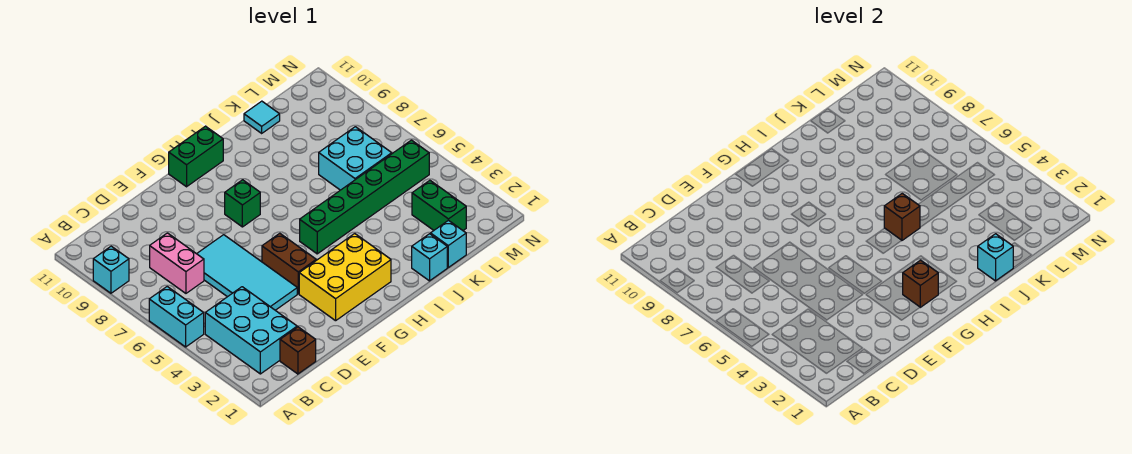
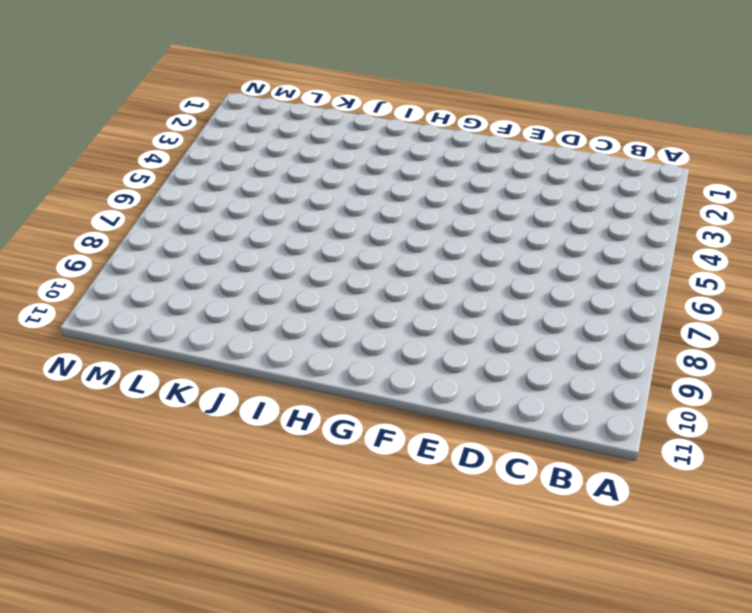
none -> cyan brick A5:A6 level 1
none -> cyan brick A9 level 1
none -> cyan brick B2:C4 level 1

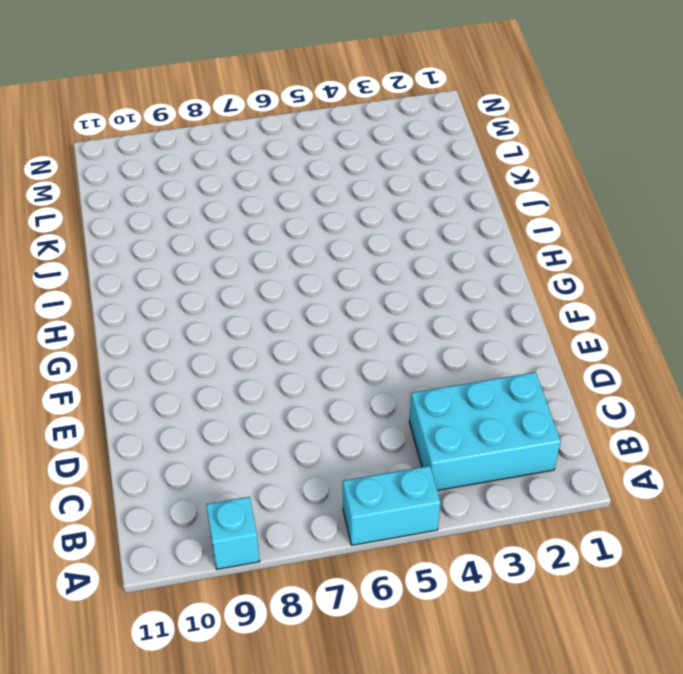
none -> brown brick C1 level 1
none -> pink brick C7:C8 level 1
none -> cyan tile D4:E7 level 1

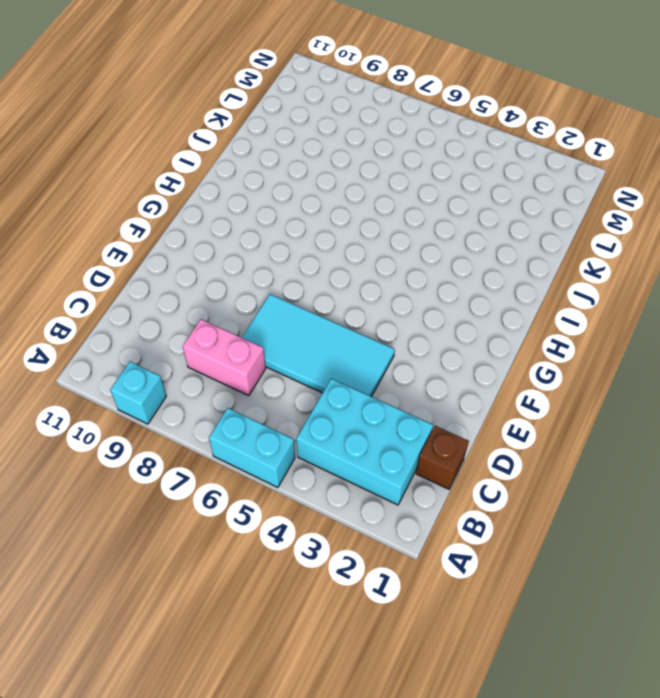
none -> yellow brick F2:H3 level 1
none -> brown brick F4:F5 level 1
none -> green brick G8 level 1

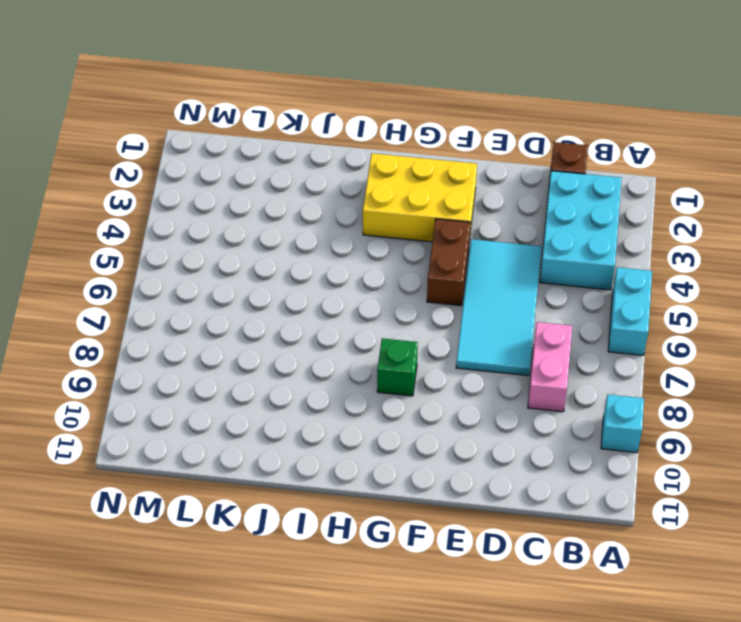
none -> green brick G11:H11 level 1
none -> green brick H5:M5 level 1
none -> cyan brick J1 level 1

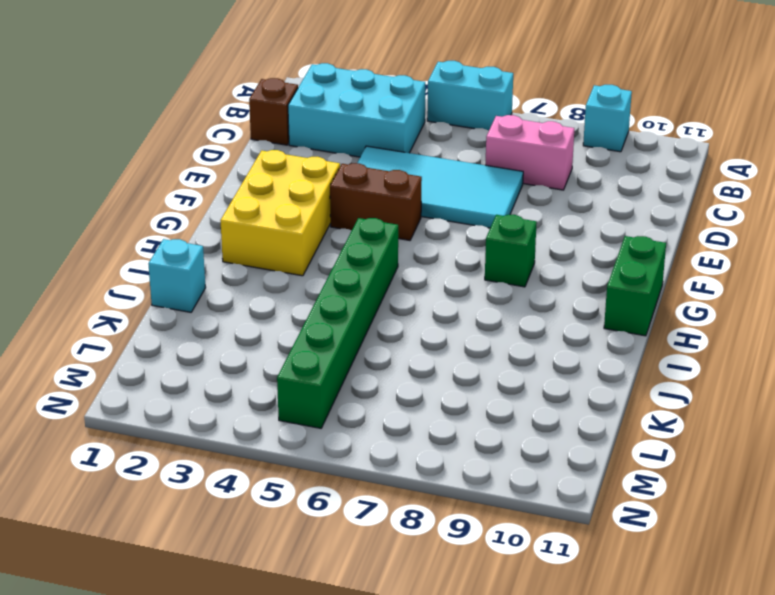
none -> cyan brick K1 level 1
none -> cyan brick K6:L7 level 1
none -> cyan tile K11 level 1

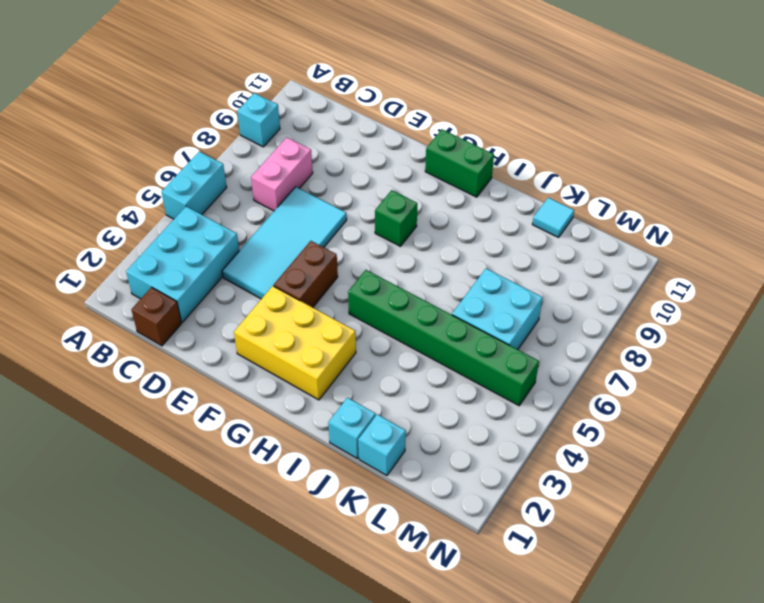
none -> green brick L2:L3 level 1
none -> brown brick G2 level 2
none -> brown brick I5 level 2

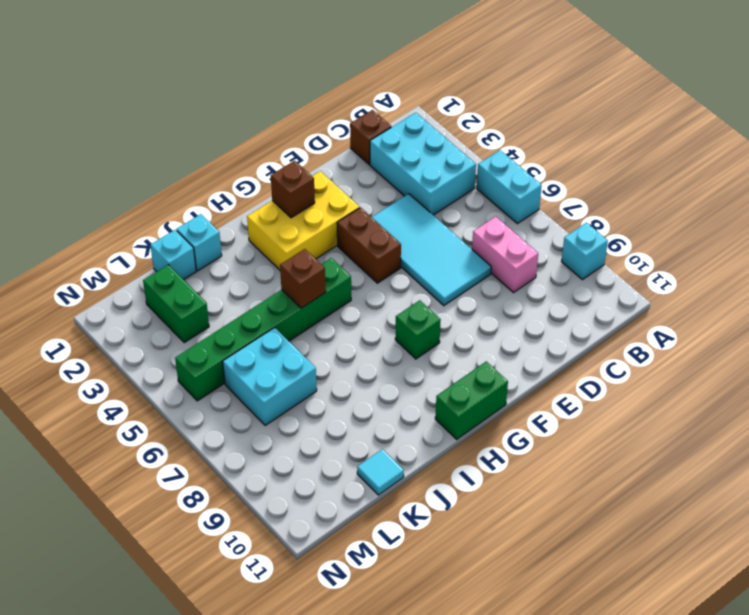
none -> cyan brick J1 level 2

